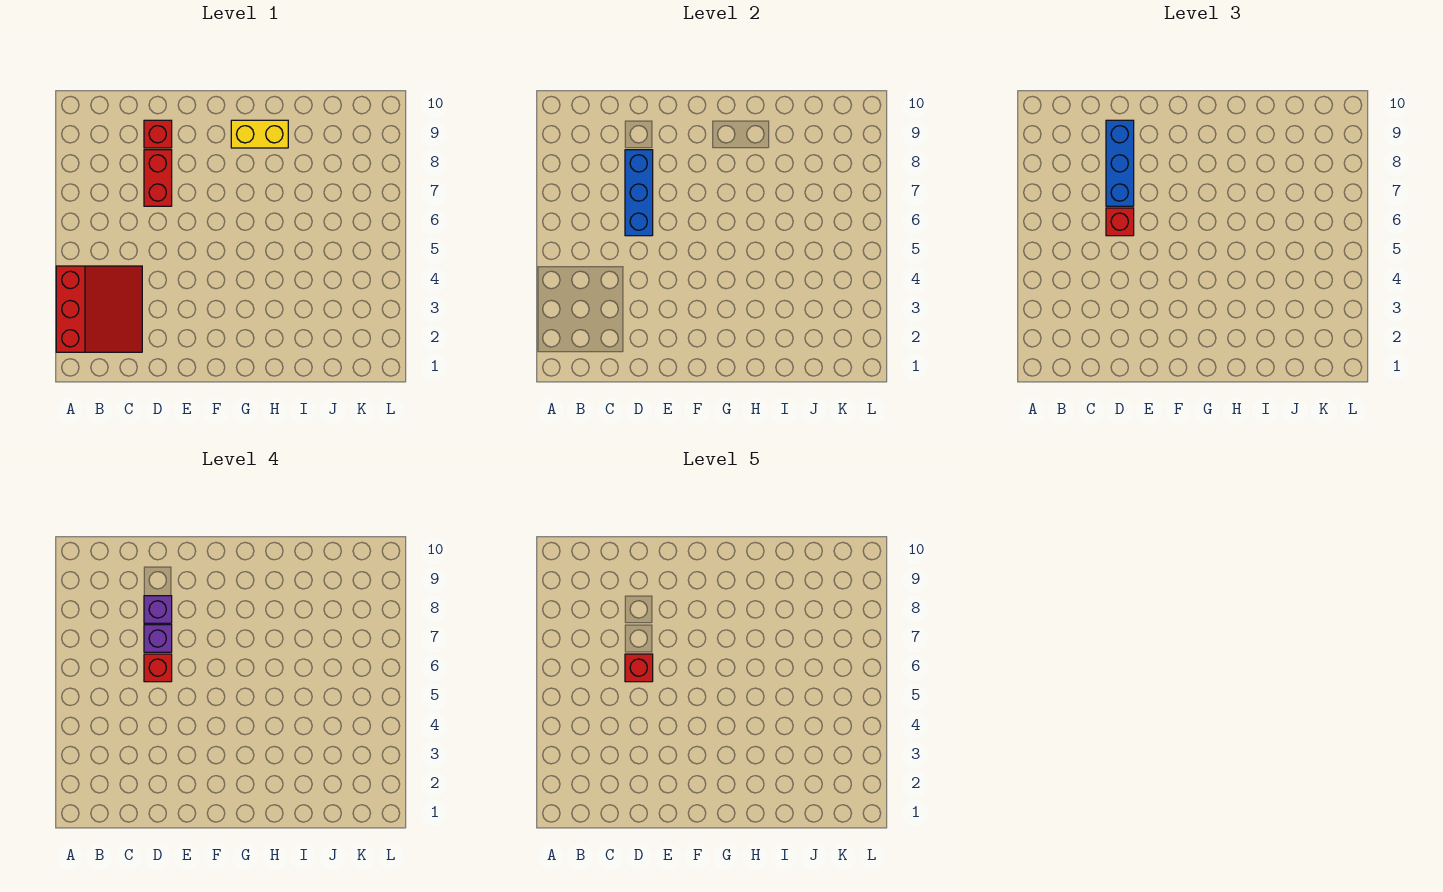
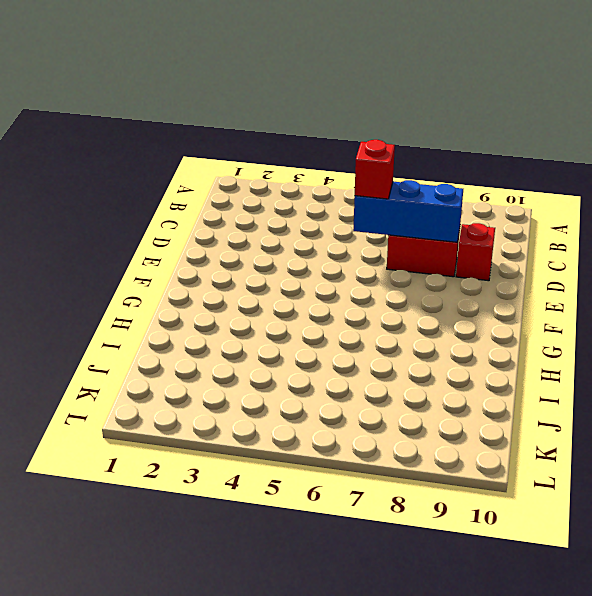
none -> red slope A2:C4 level 1 top A
none -> yellow brick G9:H9 level 1

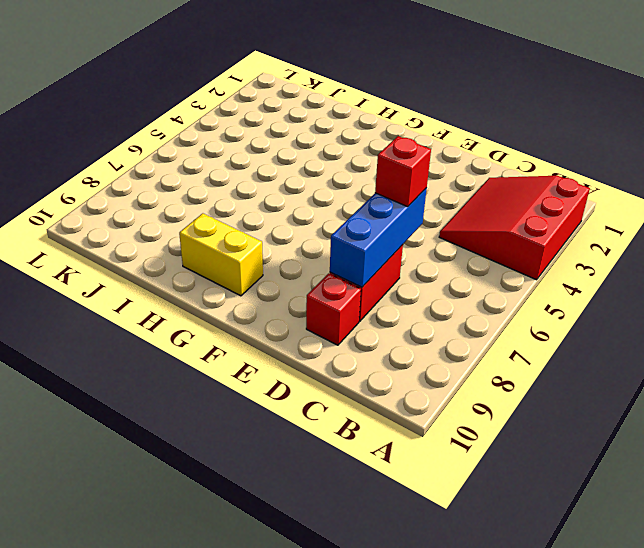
none -> blue brick D7:D9 level 3
none -> red brick D6 level 4

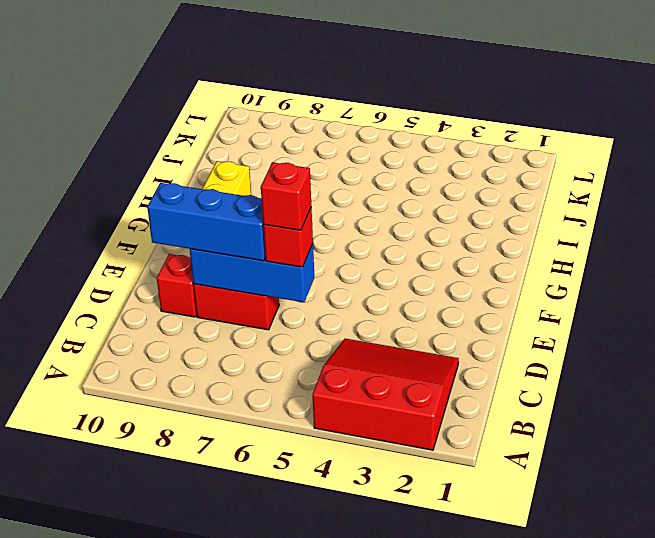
none -> purple brick D7 level 4
none -> purple brick D8 level 4

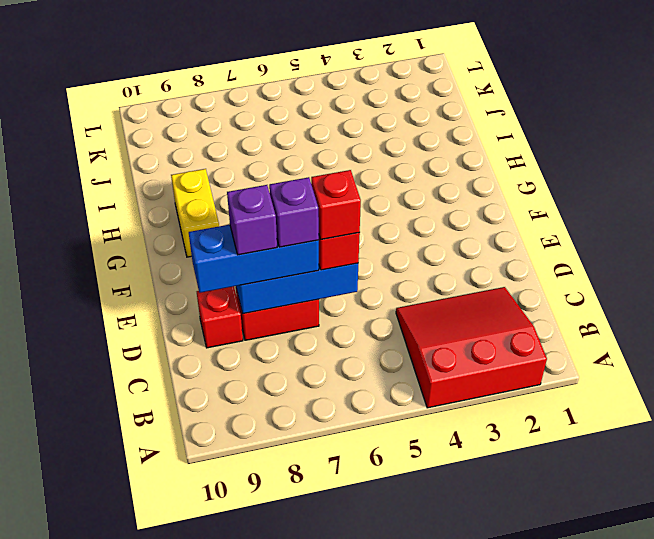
none -> red brick D6 level 5

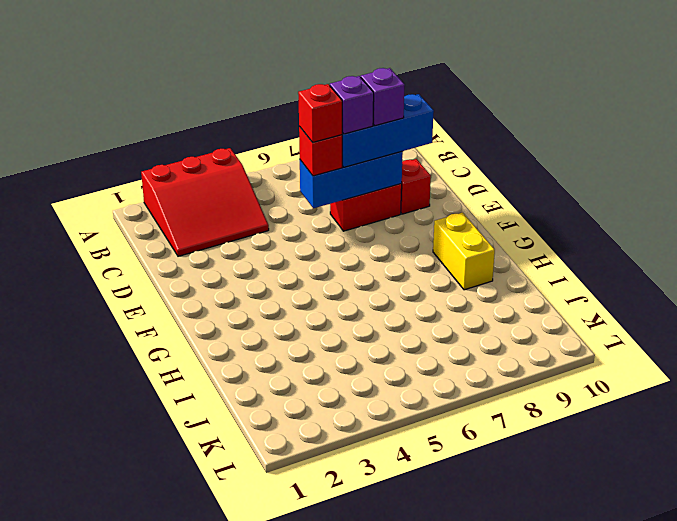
none -> red brick D6 level 5

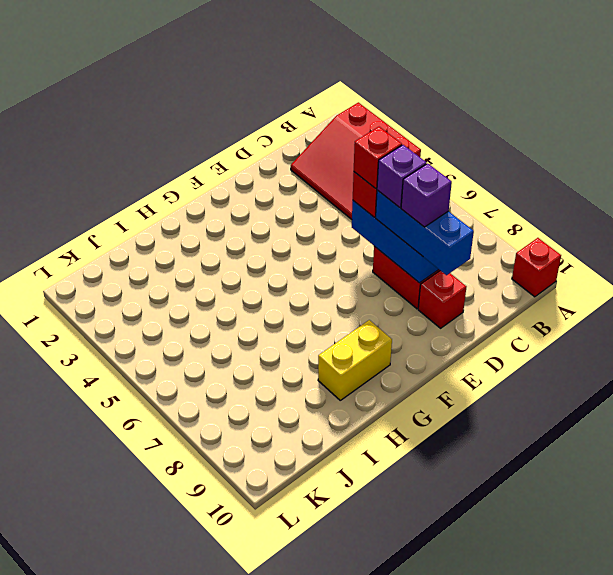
red brick A10 level 1 -> red brick D6 level 5

